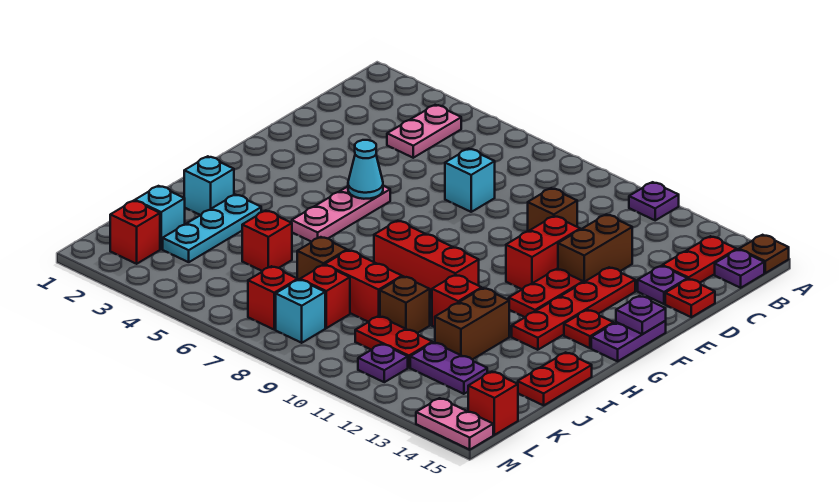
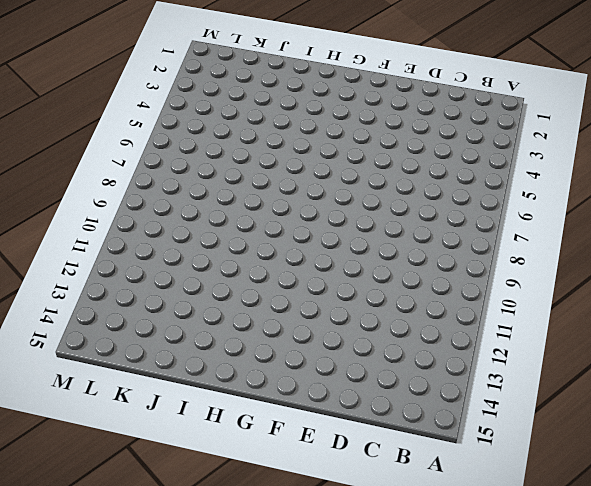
none -> purple plate A11 level 1
none -> brown plate A15 level 1
none -> pink plate B4:C4 level 1
none -> red plate B14:C14 level 1

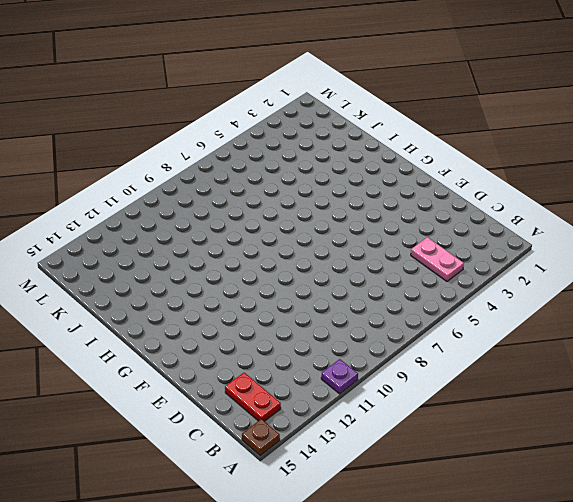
none -> purple plate B15 level 1
none -> cyan brick D7 level 1
none -> brown brick D10 level 1
none -> brown brick D12:E12 level 1

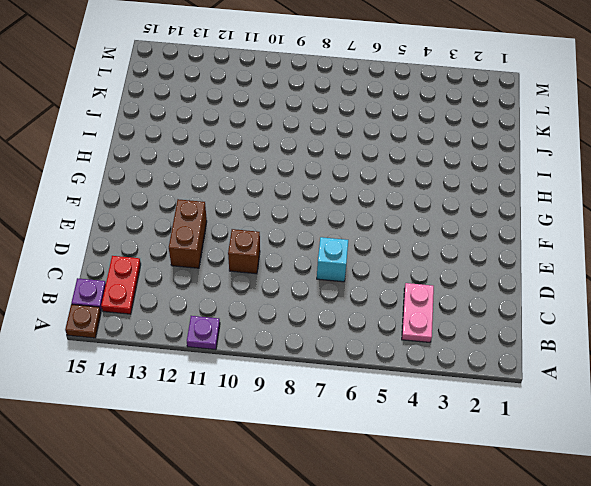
none -> purple plate D14 level 1
none -> red plate D15 level 1
none -> red brick E11:F11 level 1
none -> red plate E13:H13 level 1

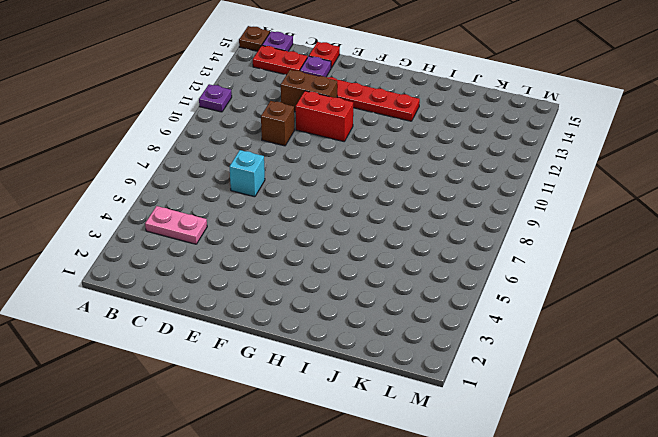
none -> pink plate F5:H5 level 1
none -> red plate F12:G12 level 1
none -> purple plate F15:G15 level 1
none -> red plate G14 level 1

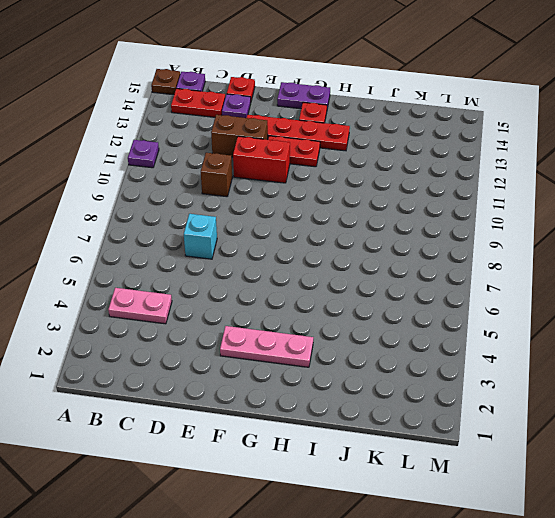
pink plate F3:H3 level 1 -> pink plate F5:H5 level 1
none -> red brick H8:H10 level 1
none -> cyan brick I2 level 1
none -> cyan plate I3:K3 level 1
none -> red brick I11 level 1

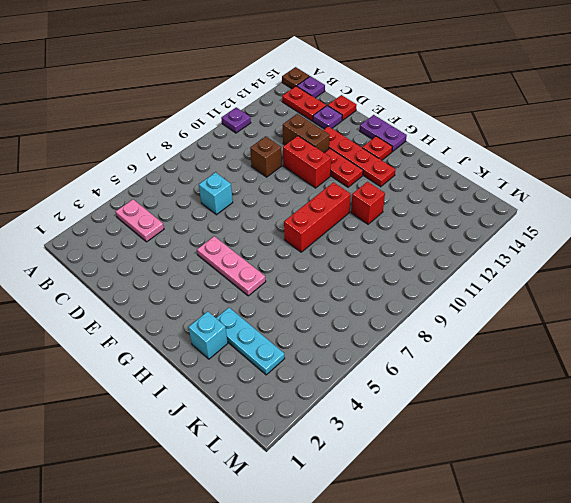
none -> brown brick I12:J12 level 1
none -> red plate I15:J15 level 1
none -> red brick J5 level 1
none -> brown brick J7 level 1

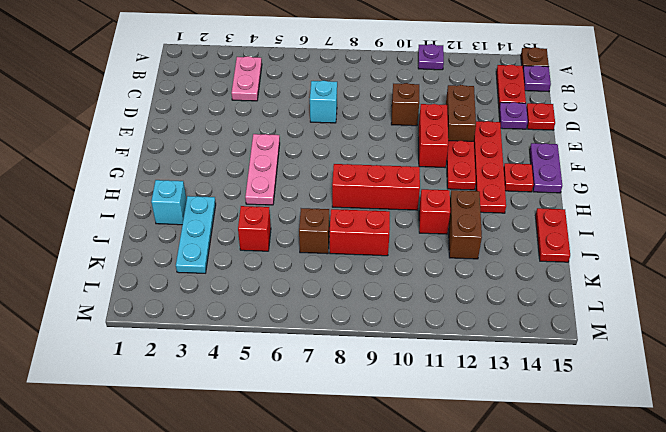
none -> brown brick J10 level 1
none -> cyan brick K2 level 1
none -> red brick K8 level 1
none -> red plate K10:K11 level 1

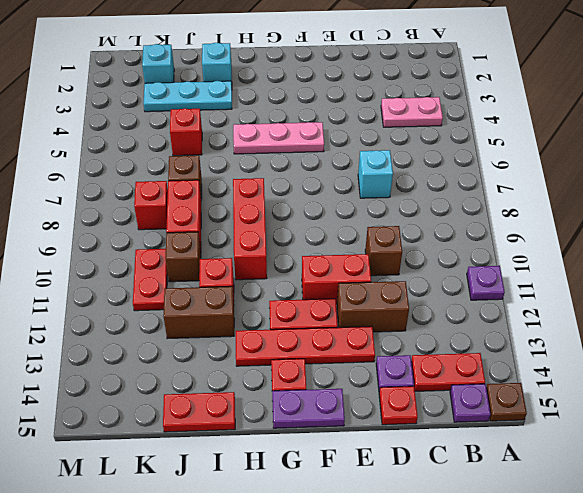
none -> purple plate K12:K13 level 1
none -> red brick L2 level 1
none -> red brick L7 level 1
none -> cyan brick L8 level 1

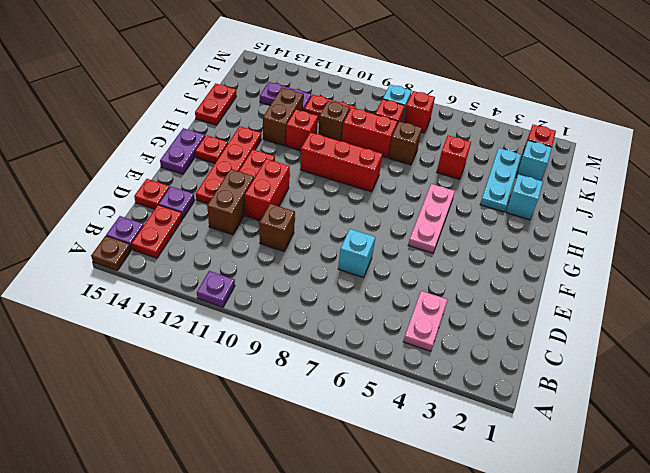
none -> purple plate L11 level 1
none -> red brick L15 level 1
none -> pink plate M14:M15 level 1
none -> cyan cone F5 level 2

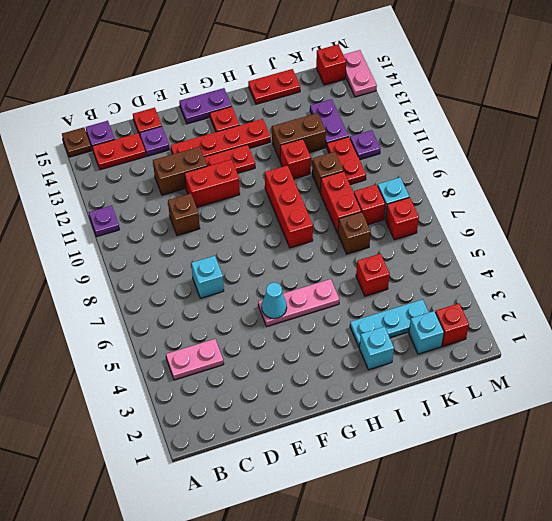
none -> purple plate F15 level 2

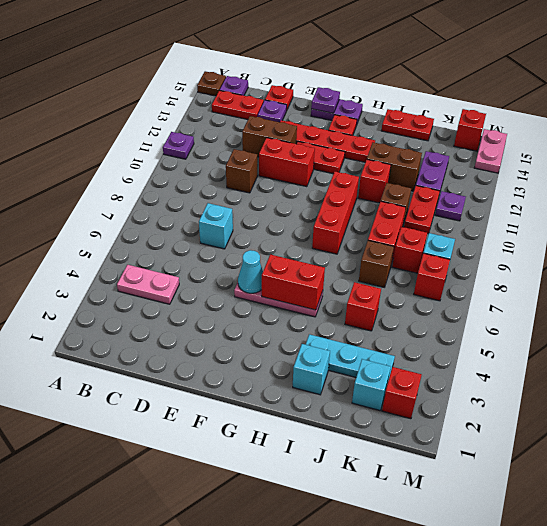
red brick G5:H5 level 2 -> none

